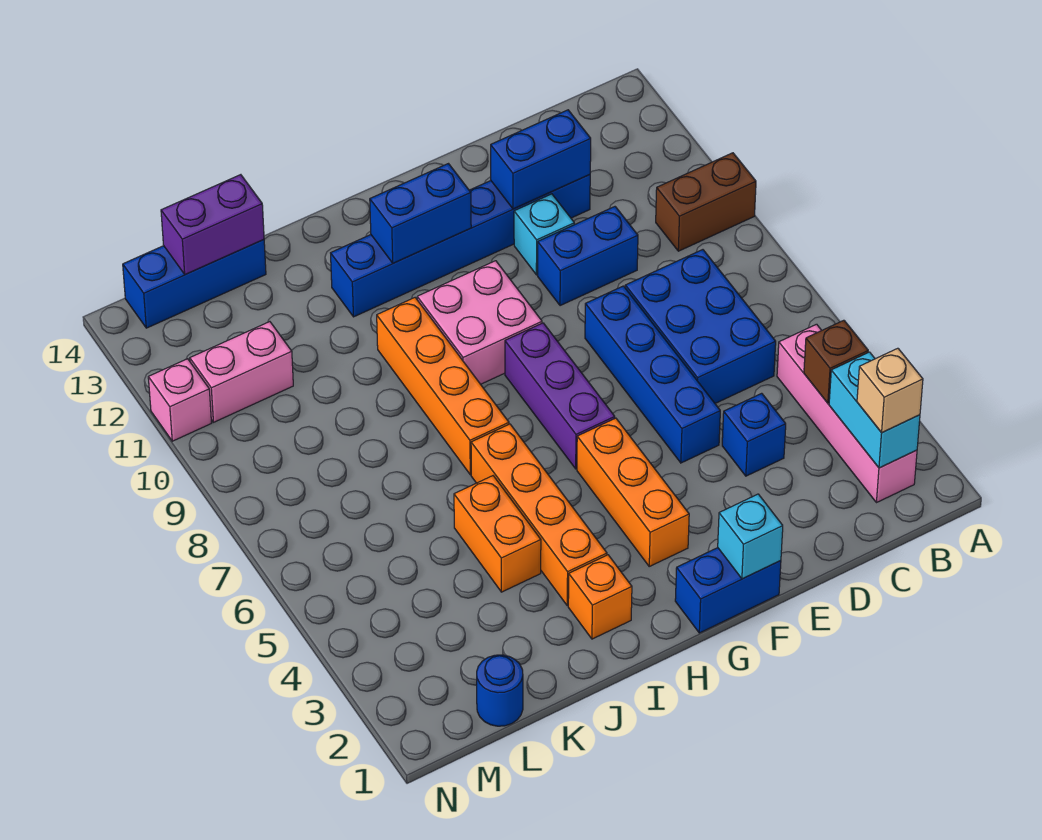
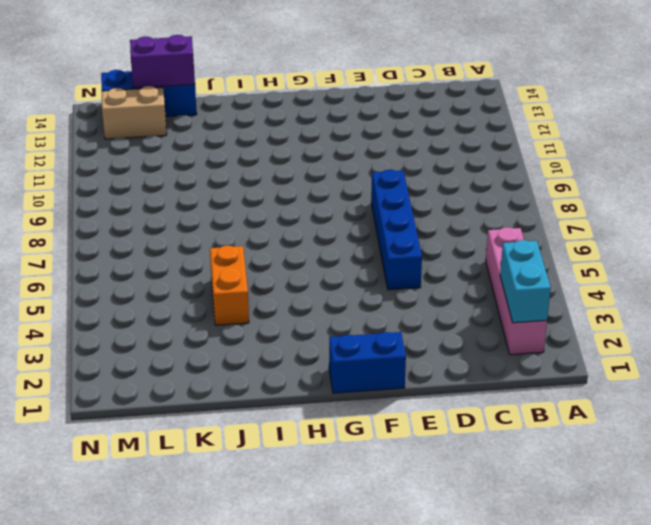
tan brick L13:M13 level 1 -> none
none -> brown brick A10:B10 level 1
none -> blue brick C6:D8 level 1
none -> blue brick D4 level 1

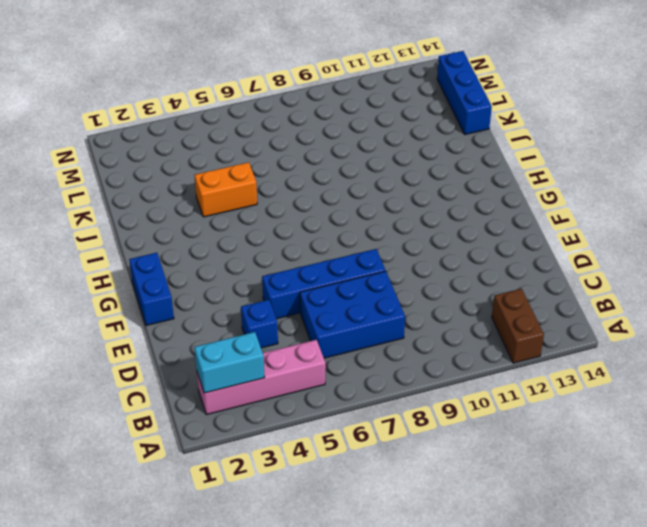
brown brick A12:B12 level 1 -> brown brick A10:B10 level 1
none -> blue brick D10:E10 level 1
none -> blue brick D12:I12 level 1
none -> cyan brick E11 level 1

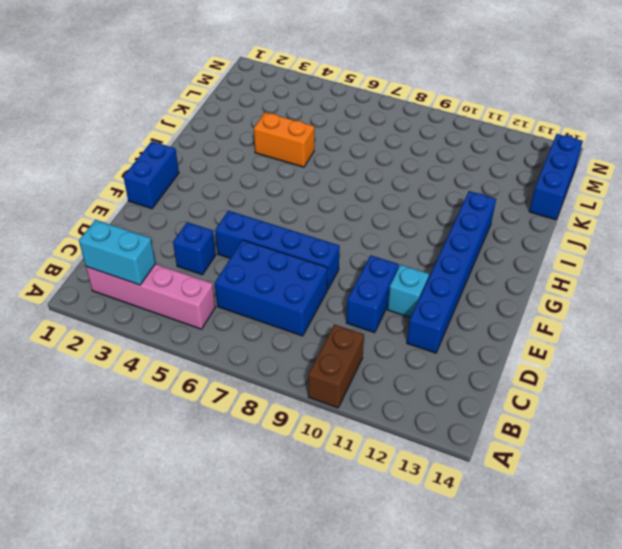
none -> orange brick G3:G5 level 1
none -> purple brick G6:G8 level 1
none -> pink brick G9:H10 level 1

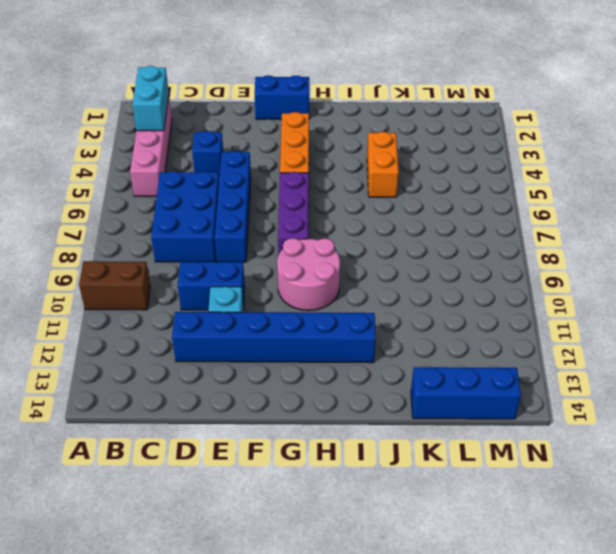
pink round brick G9:H10 level 1 -> pink brick G9:H10 level 1
none -> orange brick I2 level 1
none -> orange brick I3:I6 level 1
none -> orange brick I7:I10 level 1

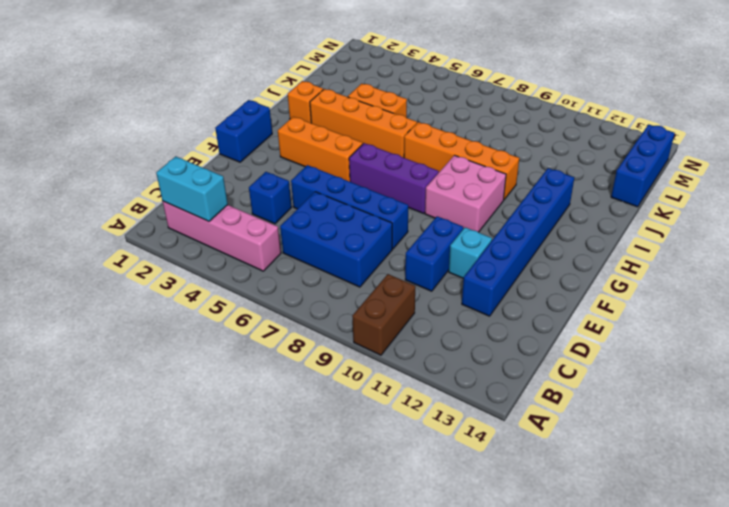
none -> blue round brick L1 level 1
none -> pink brick L11:M11 level 1
none -> pink brick N11 level 1

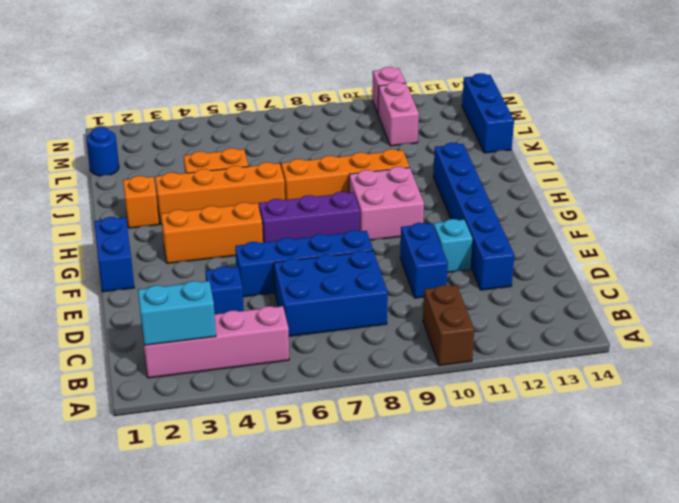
none -> brown brick B4 level 2
none -> blue brick D12:E12 level 2
none -> cyan brick F1 level 2

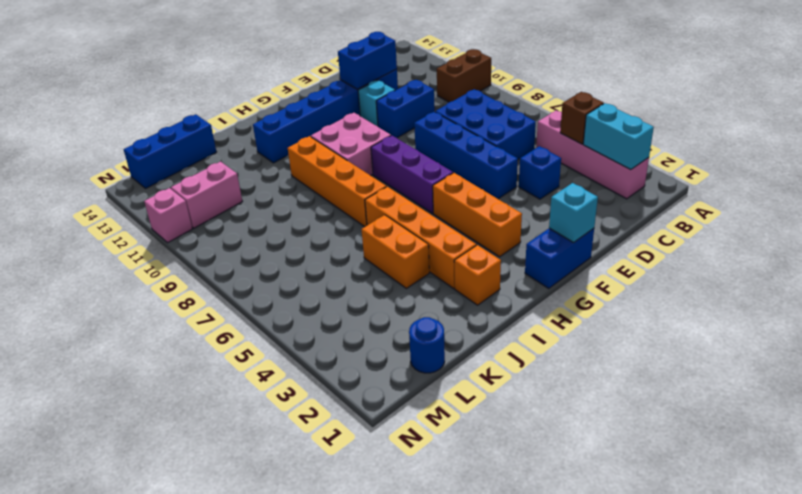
none -> blue brick G12:H12 level 2
none -> purple brick K14:L14 level 2
none -> tan brick B2 level 3

